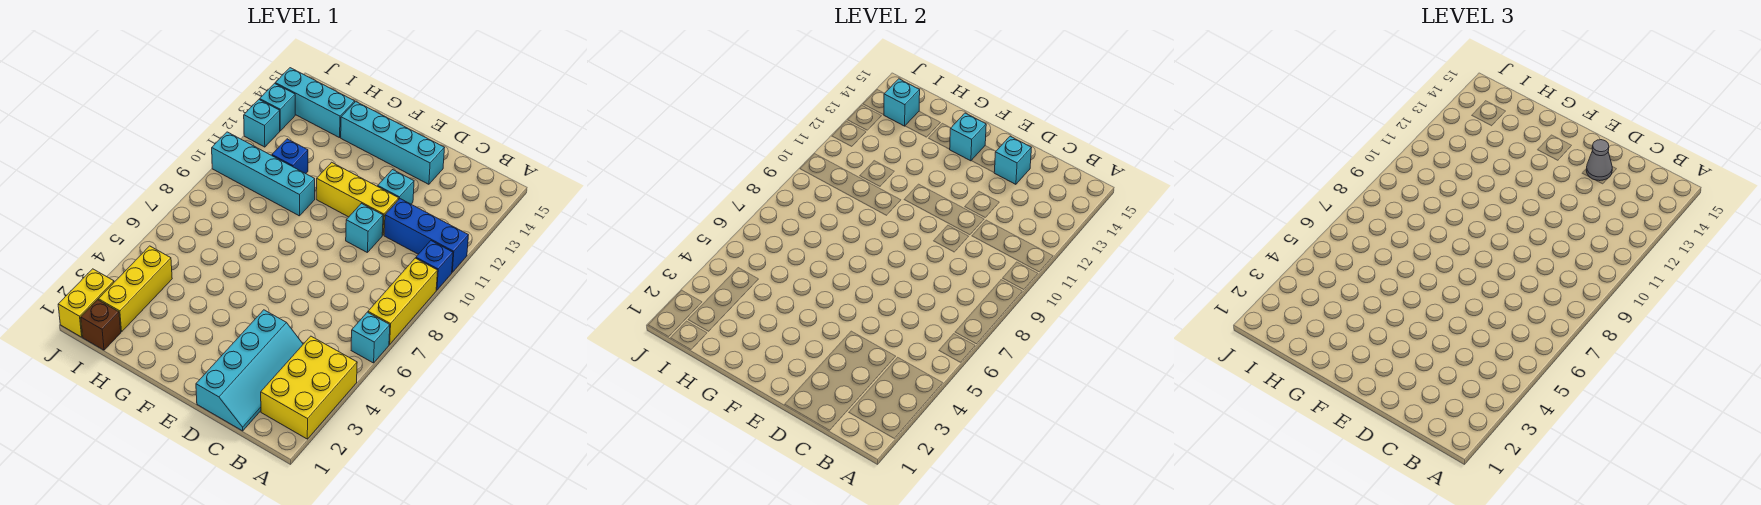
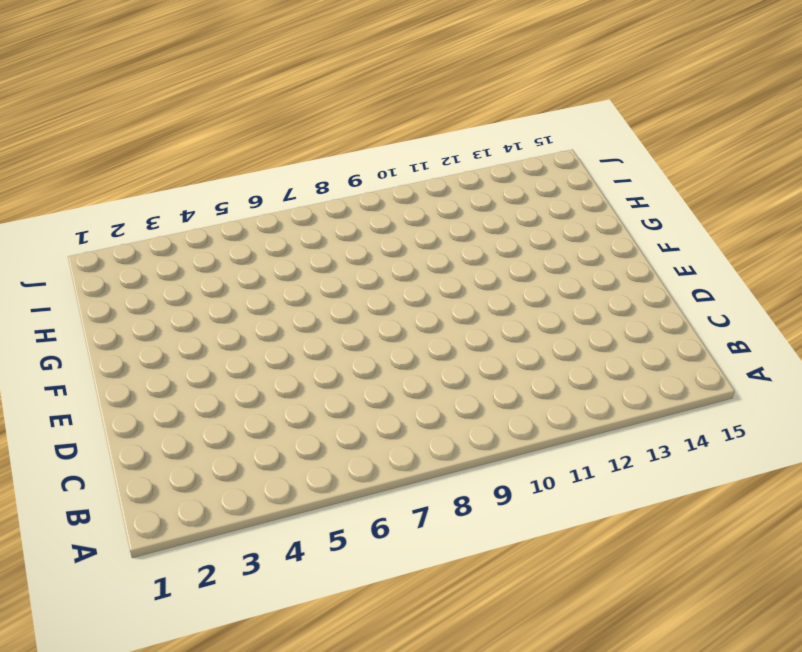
none -> yellow brick A2:B4 level 1
none -> cyan brick A6 level 1
none -> yellow brick A7:A9 level 1

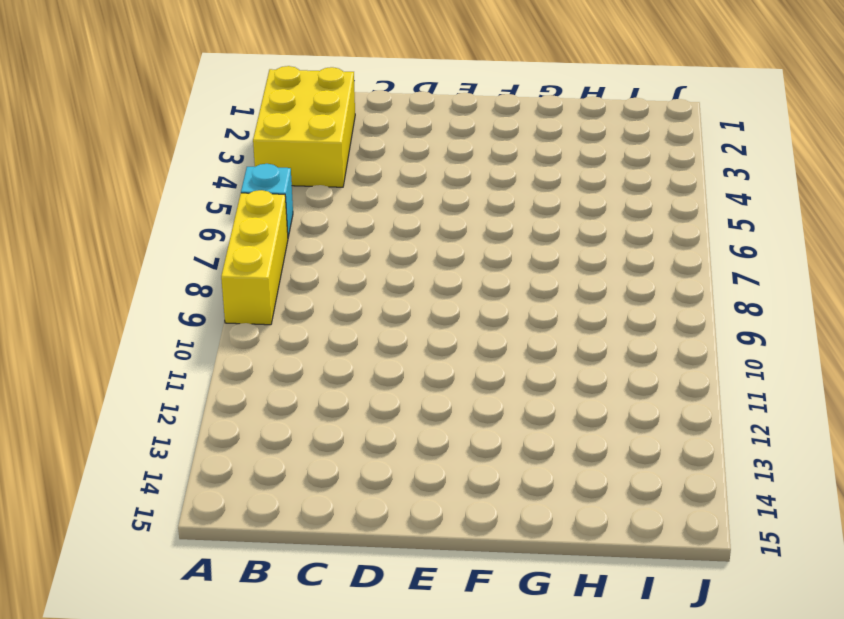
none -> blue brick A10 level 1
none -> blue brick A11:C11 level 1
none -> cyan slope C1:D4 level 1 top D

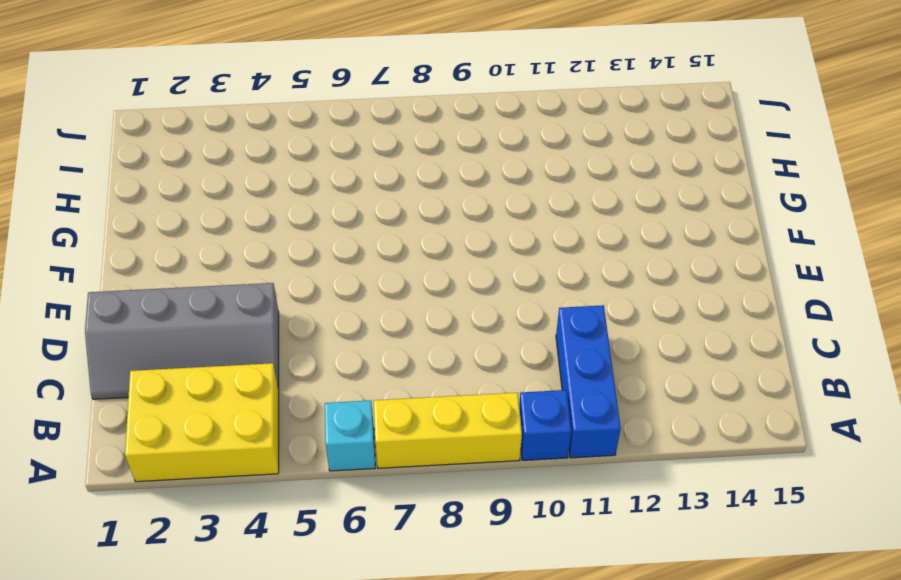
grey slope C1:D4 level 1 top D -> cyan slope C1:D4 level 1 top D
none -> cyan brick D10 level 1
none -> yellow brick D11:F11 level 1
none -> cyan brick D12 level 1

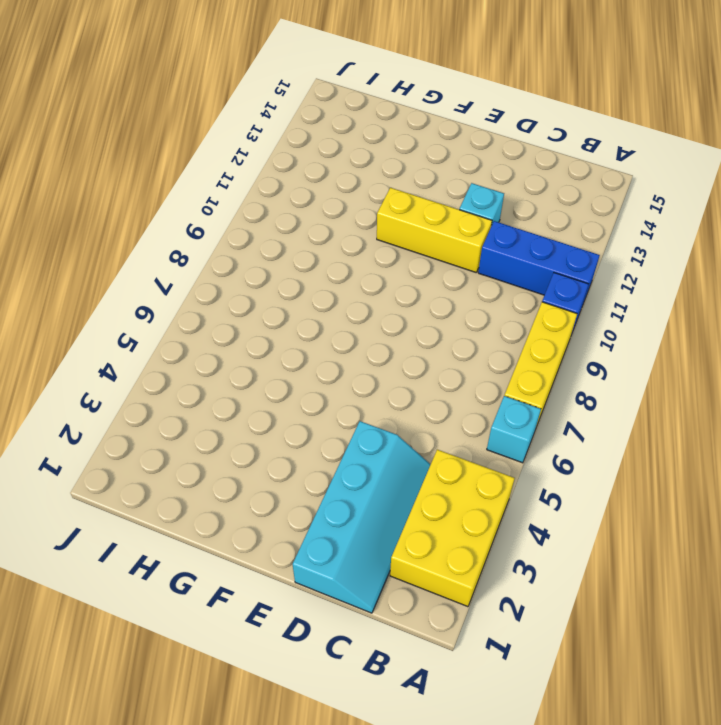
none -> cyan brick D10 level 1
none -> cyan brick D14:G14 level 1
none -> cyan brick G10:J10 level 1

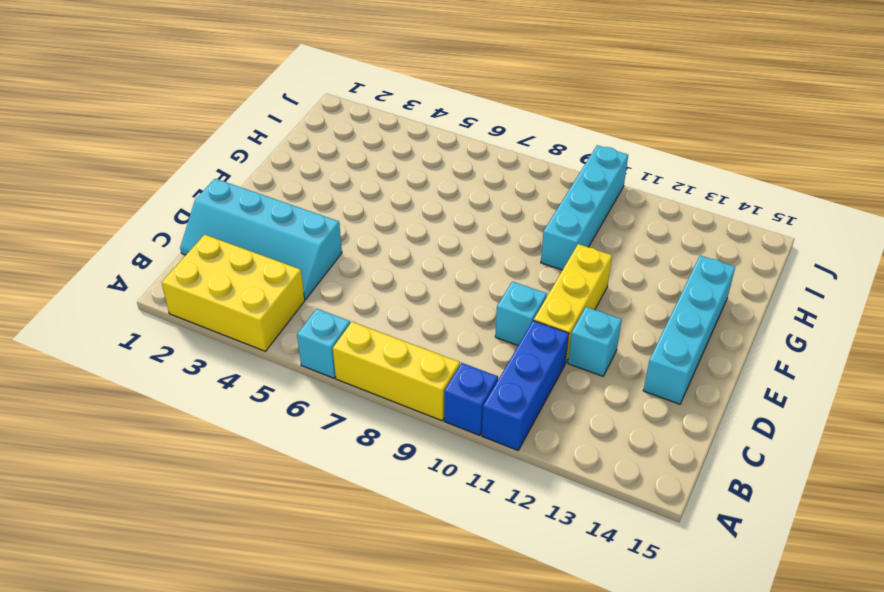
none -> blue brick H11 level 1
none -> cyan brick H14:J14 level 1
none -> brown brick I1 level 1

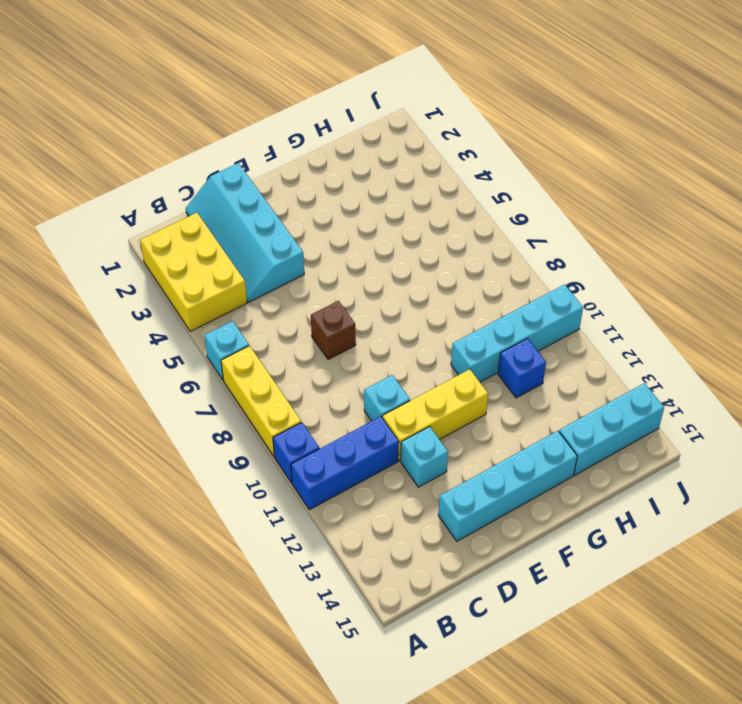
brown brick D7 level 1 -> brown brick I1 level 1
none -> yellow brick I2:I4 level 1
none -> yellow brick J1:J2 level 1
none -> cyan brick J12 level 1

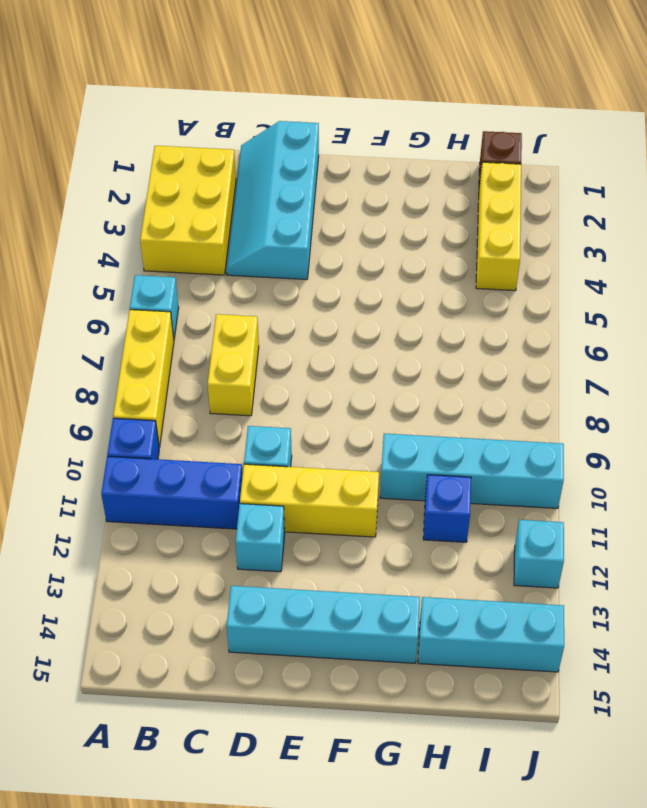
yellow brick C7:C8 level 1 -> yellow brick J1:J2 level 1
none -> cyan brick J13 level 1
none -> cyan brick D14 level 2
none -> cyan brick F14 level 2

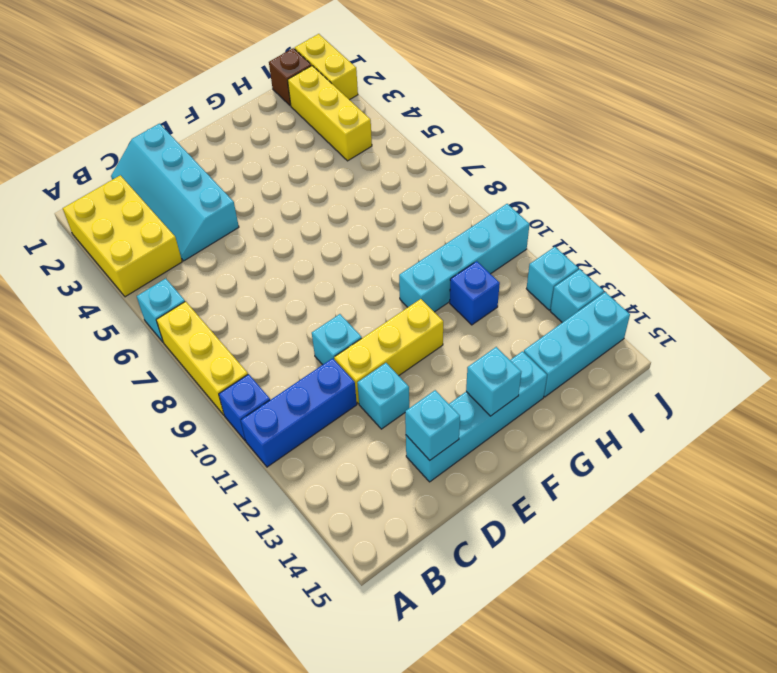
none -> cyan brick I14 level 2
none -> grey cone D14 level 3

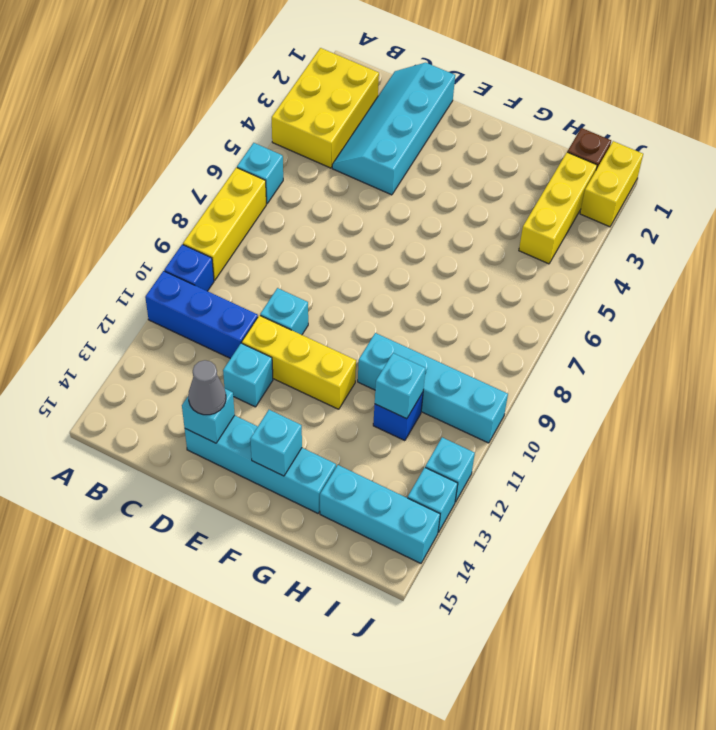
cyan brick H11 level 2 -> cyan brick I14 level 2

